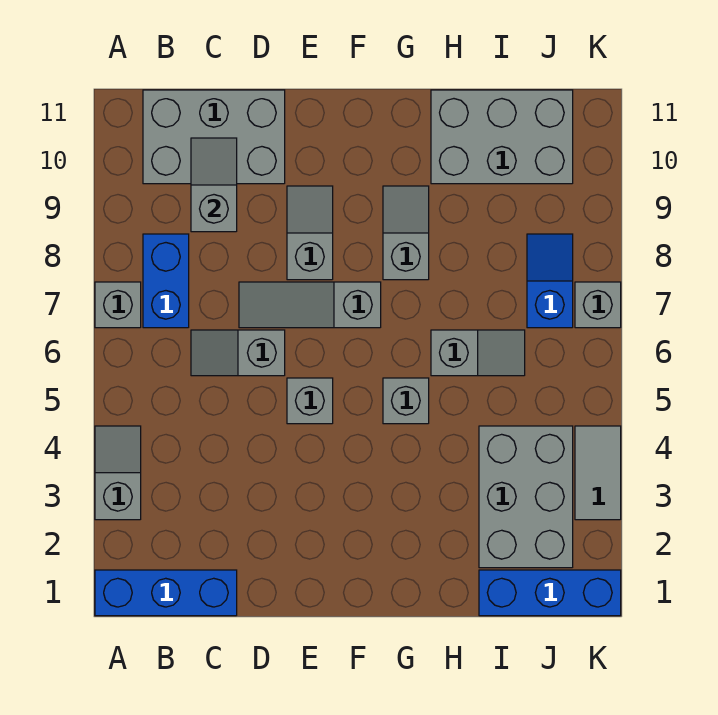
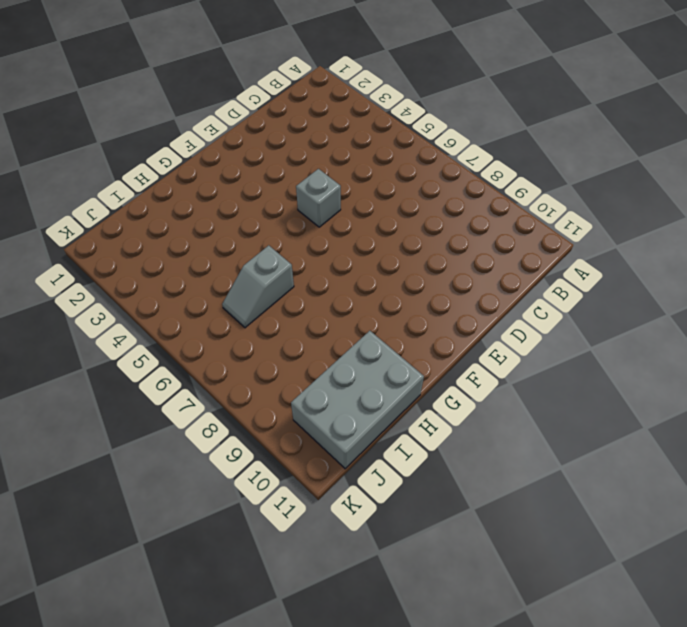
none -> blue brick A1:C1 level 1
none -> grey slope A3:A4 level 1 top 3
none -> grey brick A7 level 1

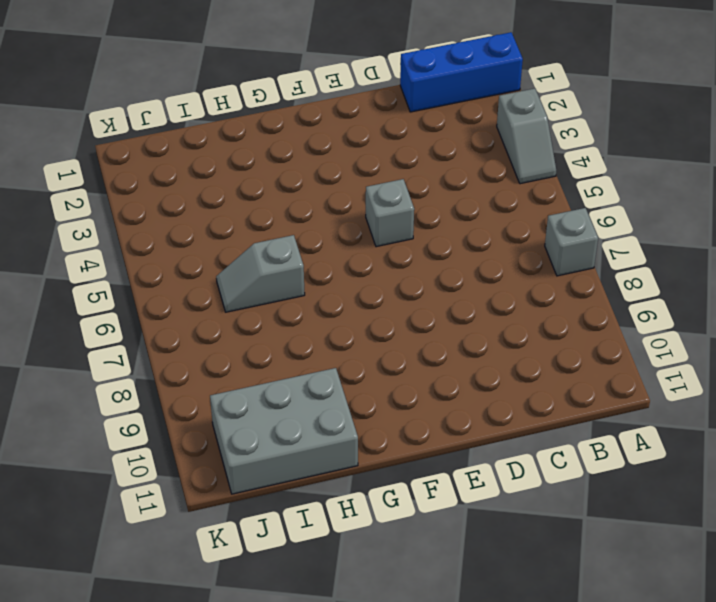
none -> blue brick B7:B8 level 1
none -> grey brick B10:D11 level 1
none -> grey slope C6:D6 level 1 top D

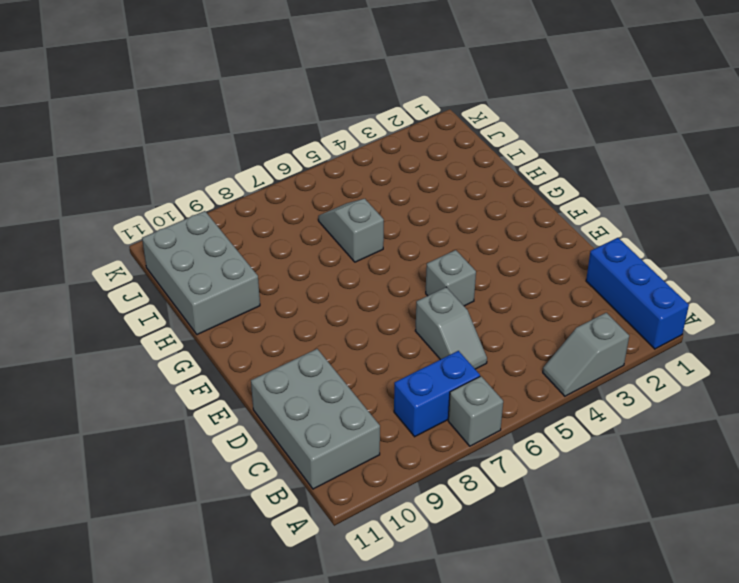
none -> grey slope D7:F7 level 1 top F
none -> grey slope E8:E9 level 1 top 8
none -> grey brick G5 level 1

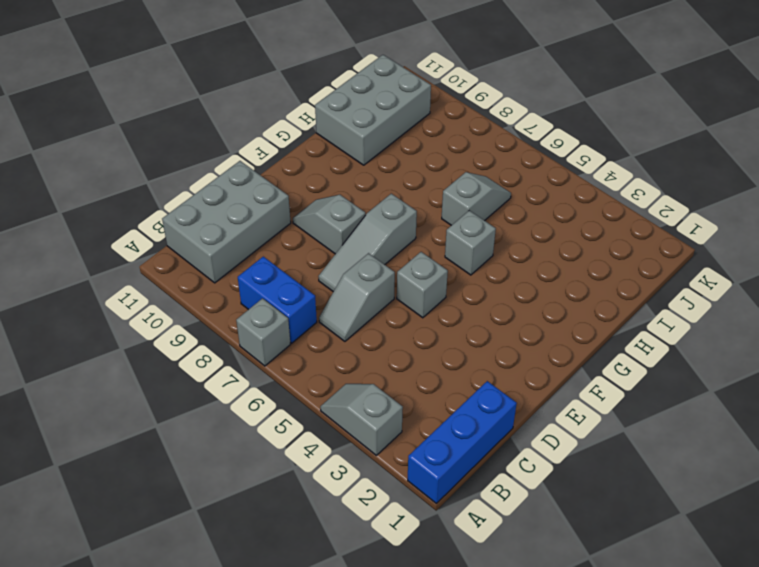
none -> grey slope G8:G9 level 1 top 8
none -> blue brick I1:K1 level 1
none -> grey brick I2:J4 level 1

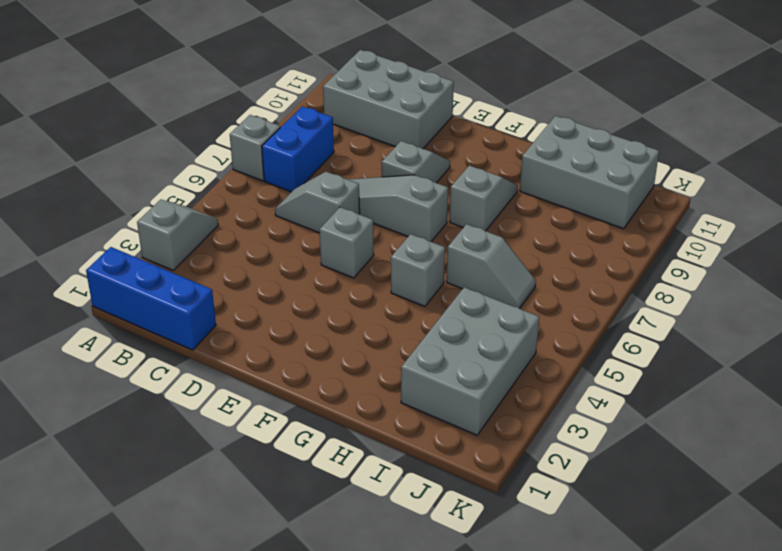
none -> blue brick I1:K1 level 1
none -> blue slope J7:J8 level 1 top 7
none -> grey tile K3:K4 level 1

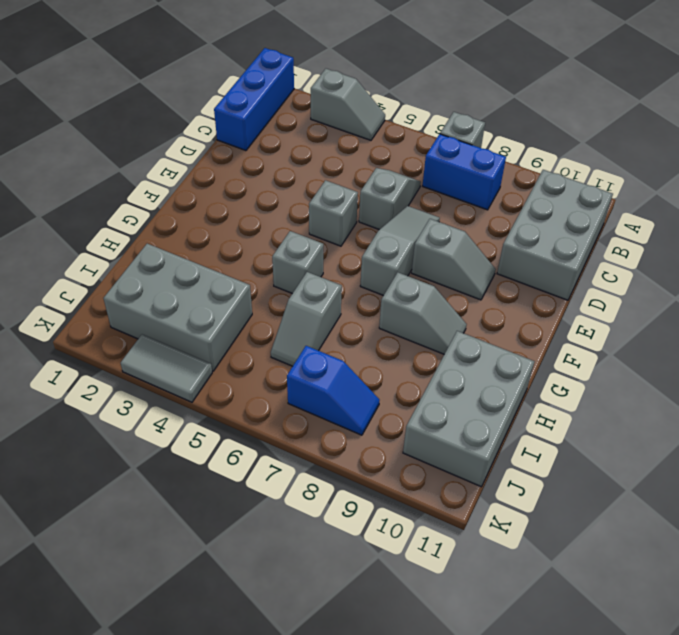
none -> blue brick I1:K1 level 1
none -> grey brick K7 level 1
none -> grey slope C9:C10 level 2 top 9

